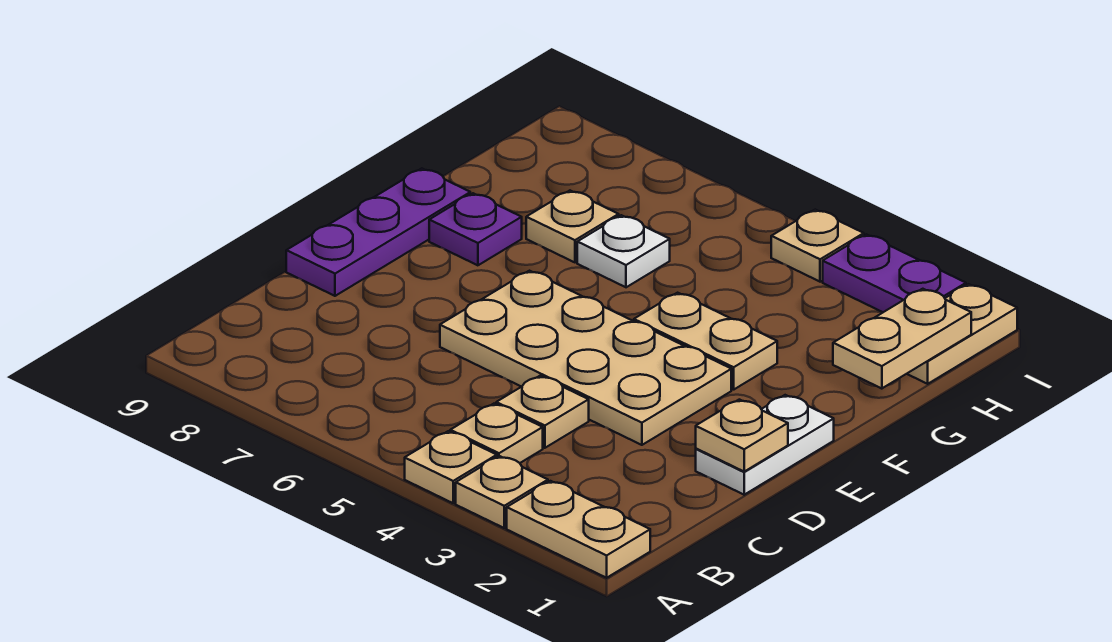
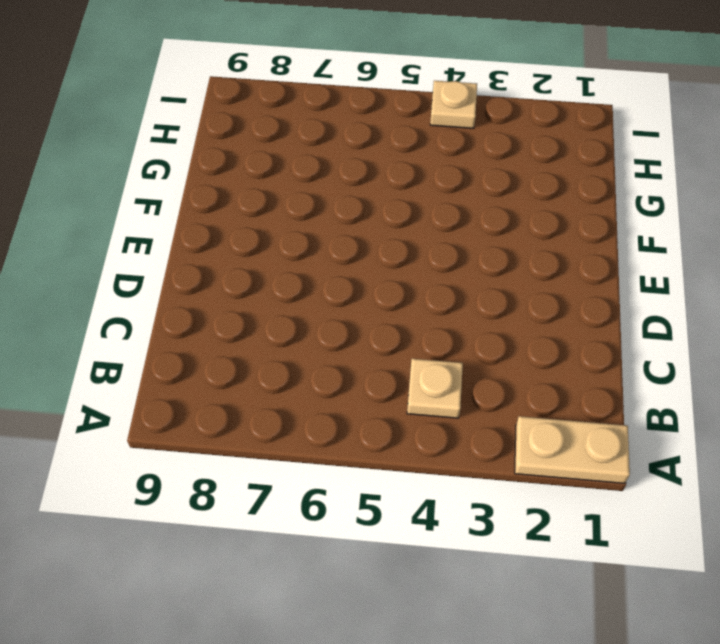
none -> tan plate A3 level 1
none -> tan plate A4 level 1
none -> tan plate C4 level 1

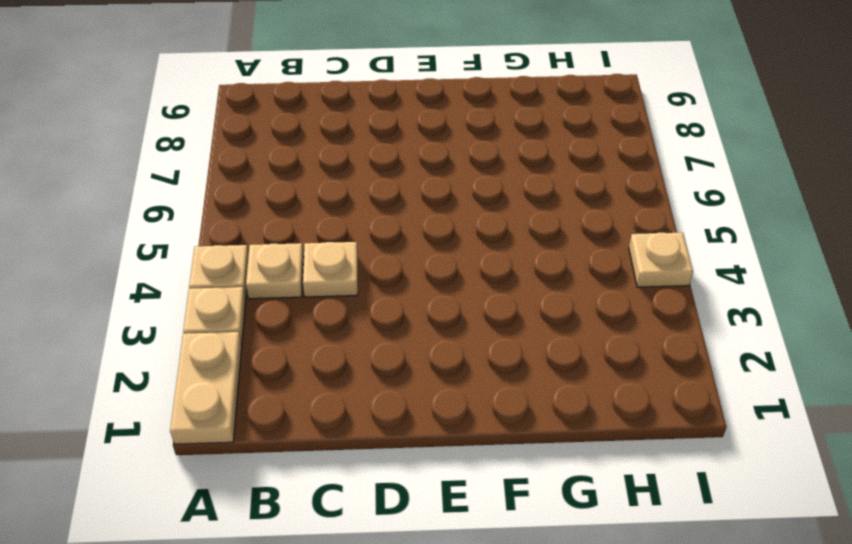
none -> white plate D1:E1 level 1
none -> tan plate D3:E6 level 1
none -> purple plate D9:F9 level 1

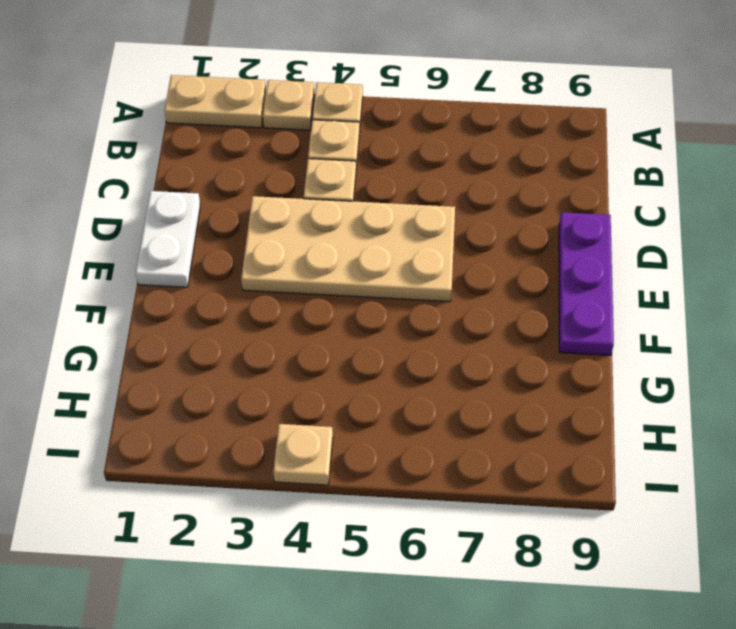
none -> tan plate F3:F4 level 1
none -> purple plate F8 level 1
none -> white plate G6 level 1

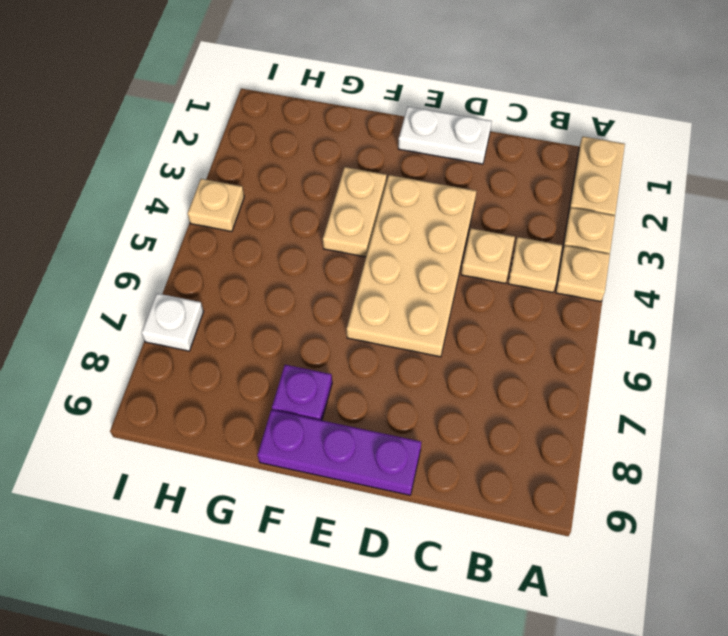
white plate I7 level 1 -> white plate G6 level 1
none -> tan plate G7 level 1
none -> tan plate H1:I1 level 1
none -> purple plate I2:I3 level 1

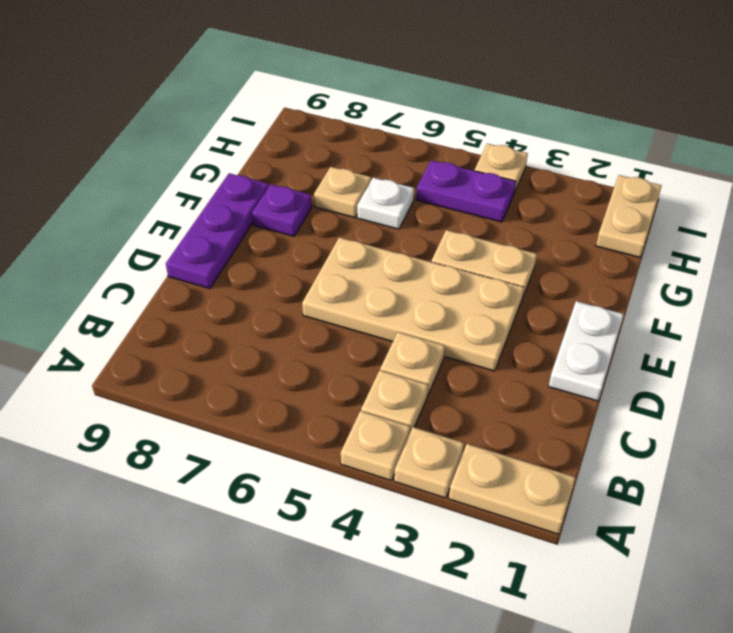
purple plate H4:H5 level 1 -> purple plate I2:I3 level 1
none -> tan plate D1 level 2
none -> tan plate G1:H1 level 2

